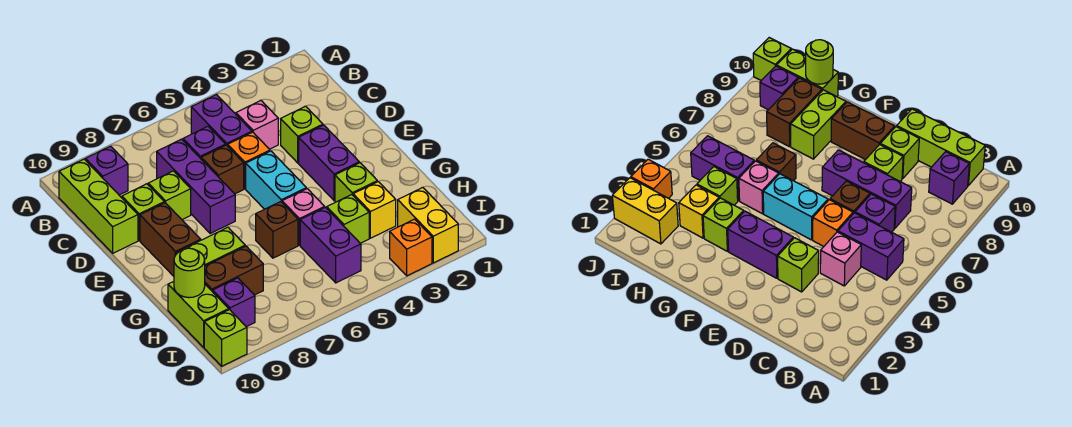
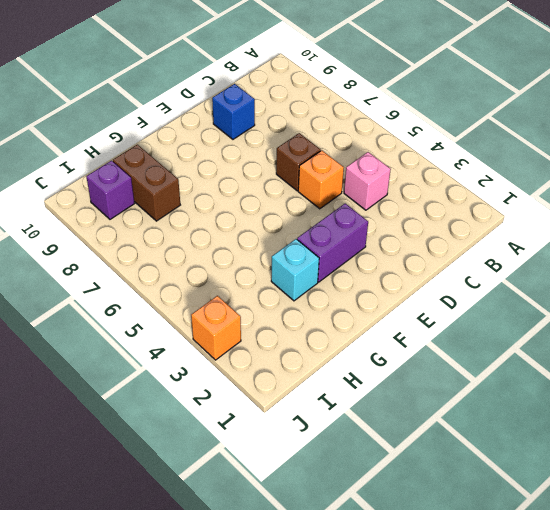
blue brick D9 level 1 -> lime brick D9 level 1
cyan brick G3 level 1 -> lime brick G3 level 1
none -> purple brick B5:C5 level 1
none -> purple brick B9 level 1
none -> lime brick B10:D10 level 1

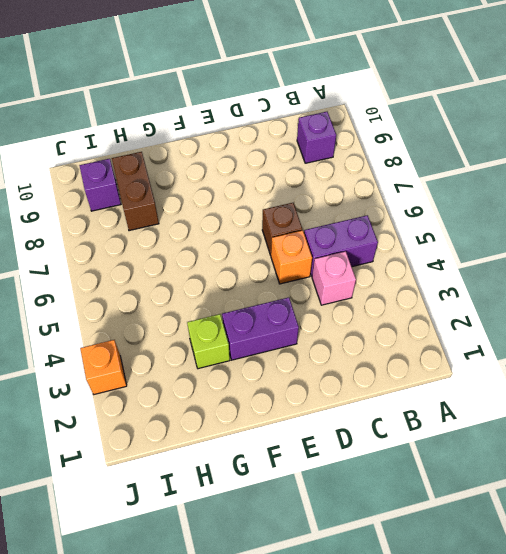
none -> lime brick B10:D10 level 1
none -> purple brick C6 level 1
none -> purple brick C7:E7 level 1

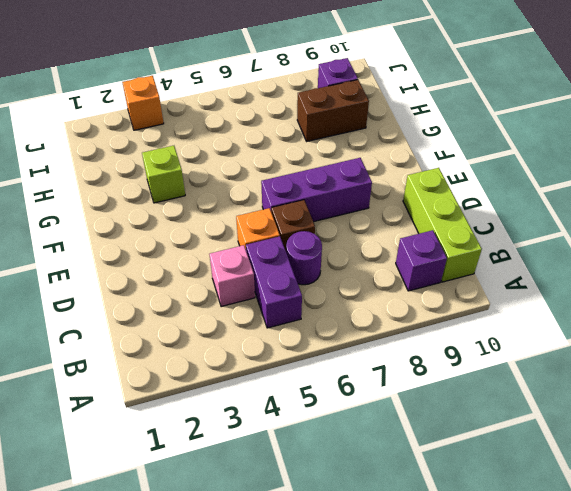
purple round brick C6 level 1 -> purple brick C6 level 1
purple brick E6:E8 level 1 -> purple brick C7:E7 level 1
none -> lime brick D3 level 1
none -> lime brick D8 level 1
none -> lime brick D9 level 1

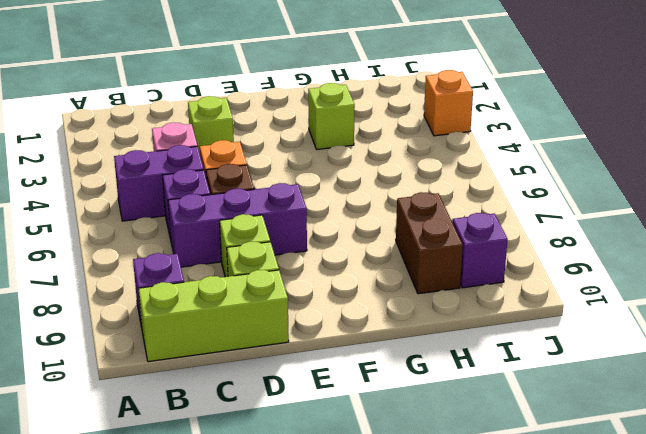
none -> purple brick E3:F3 level 1
none -> cyan brick E5:F5 level 1
none -> brown brick E9:F9 level 1

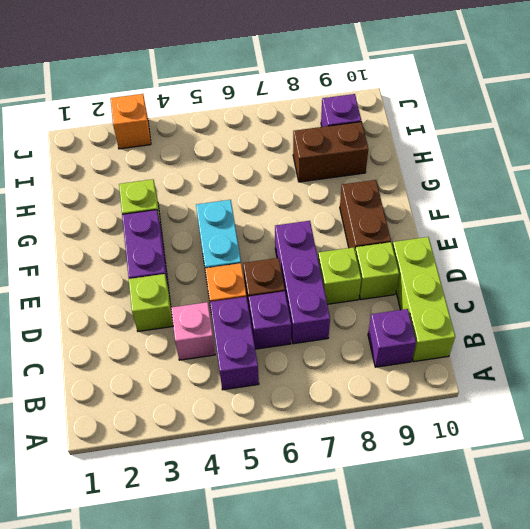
none -> pink brick G5 level 1
none -> brown brick G6 level 1
none -> lime brick G8:G9 level 1

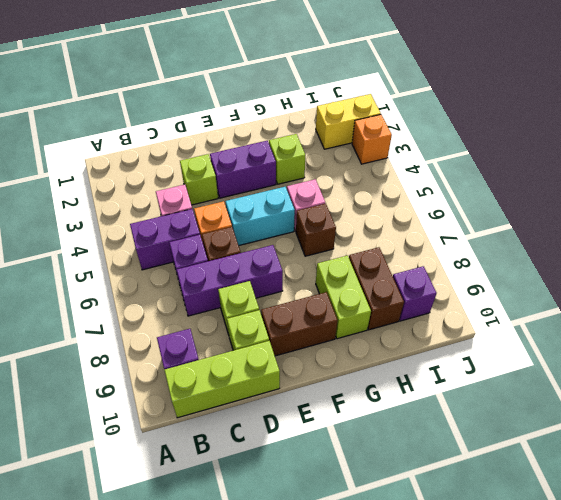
none -> yellow brick H3 level 1
none -> lime brick H4 level 1
none -> purple brick H5:I5 level 1

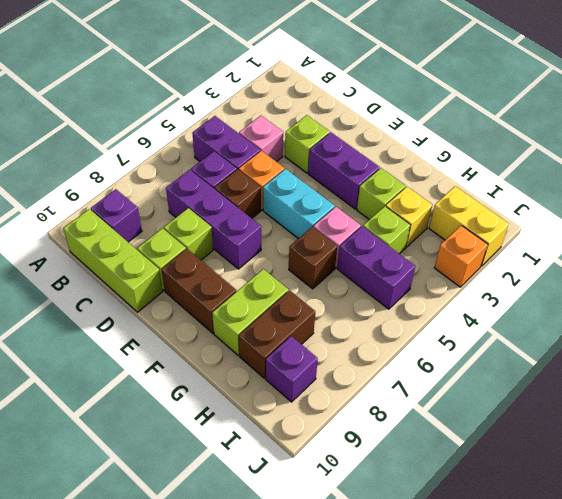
none -> lime brick H10:I10 level 1
none -> lime brick J10 level 1
none -> lime round brick H10 level 2

